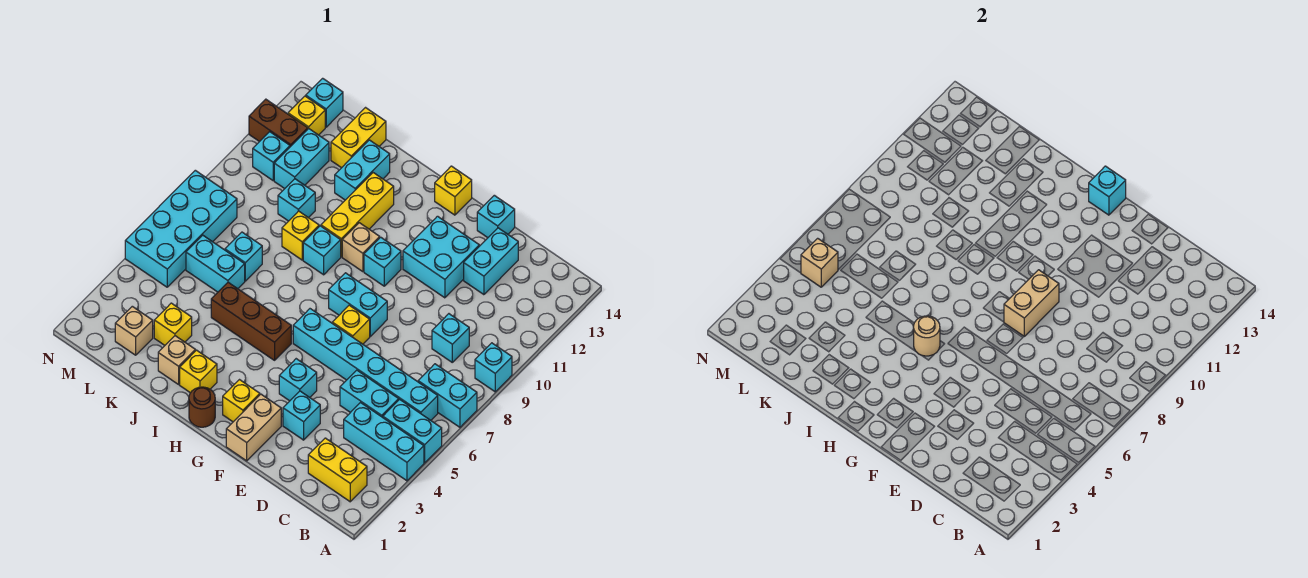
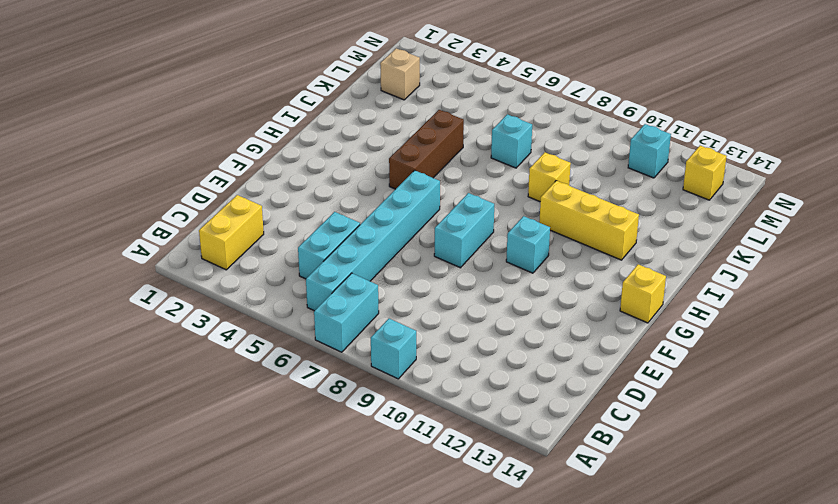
none -> cyan brick A4:C4 level 1
none -> cyan brick A5:B5 level 1
none -> cyan brick C9 level 1
none -> cyan brick D12:D13 level 1

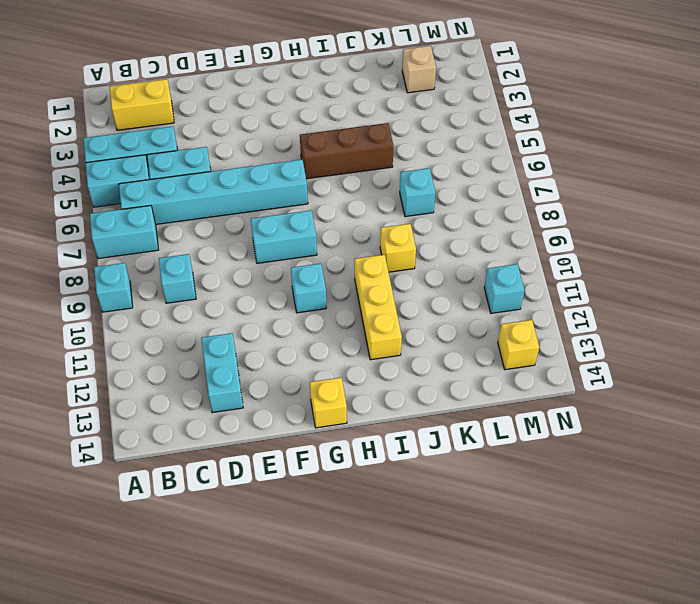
none -> cyan brick E3 level 1
none -> cyan brick E11:F12 level 1
none -> cyan brick E14 level 1
none -> tan brick F1:F2 level 1

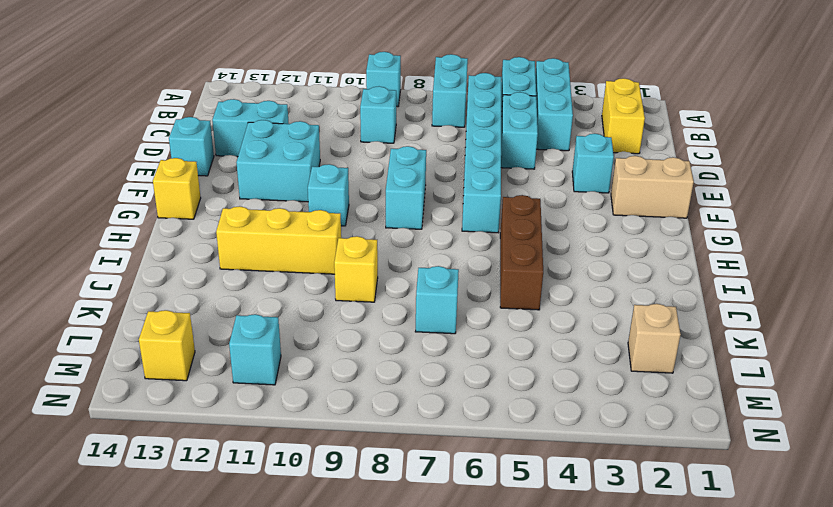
none -> cyan brick F4 level 1
none -> yellow brick F7 level 1
none -> yellow brick G2 level 1
none -> brown round brick H1 level 1

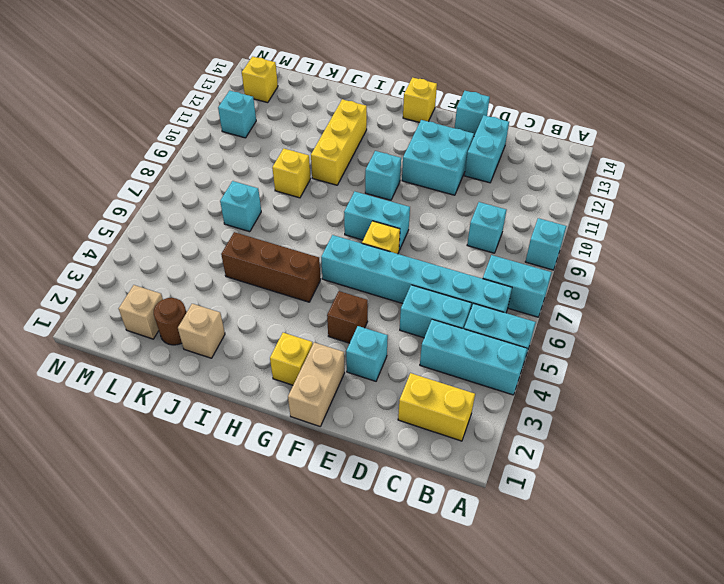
brown brick F4 level 1 -> cyan brick F4 level 1
brown round brick K2 level 1 -> brown round brick H1 level 1
none -> tan brick H10 level 1
none -> yellow brick I2 level 1
none -> cyan brick I9 level 1
none -> cyan brick J12:J13 level 1

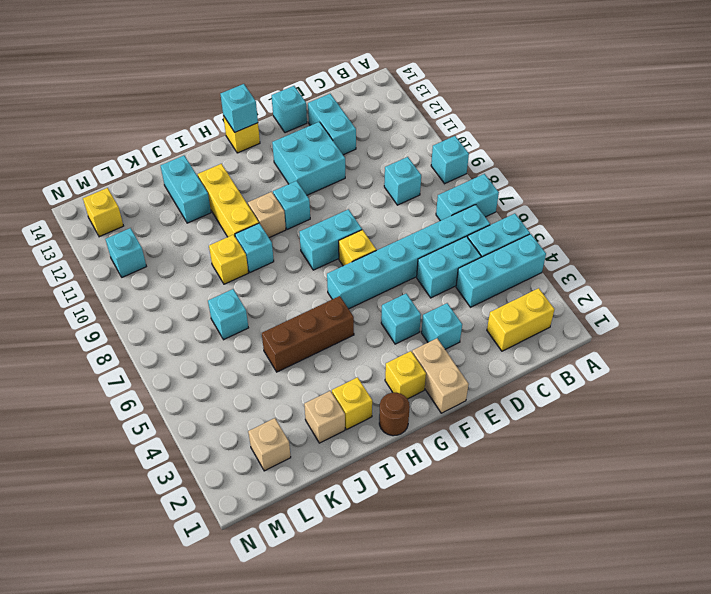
none -> yellow brick K3 level 1
none -> cyan brick K6:L6 level 1
none -> cyan brick K10 level 1
none -> yellow brick K13:K14 level 1

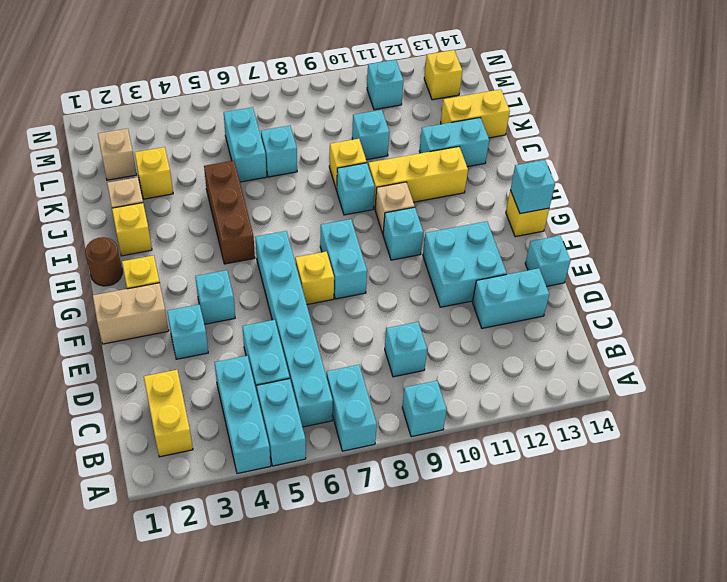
none -> cyan brick L11:L12 level 1
none -> cyan brick M5:N8 level 1
none -> brown brick M12:N12 level 1
none -> cyan brick M14 level 1

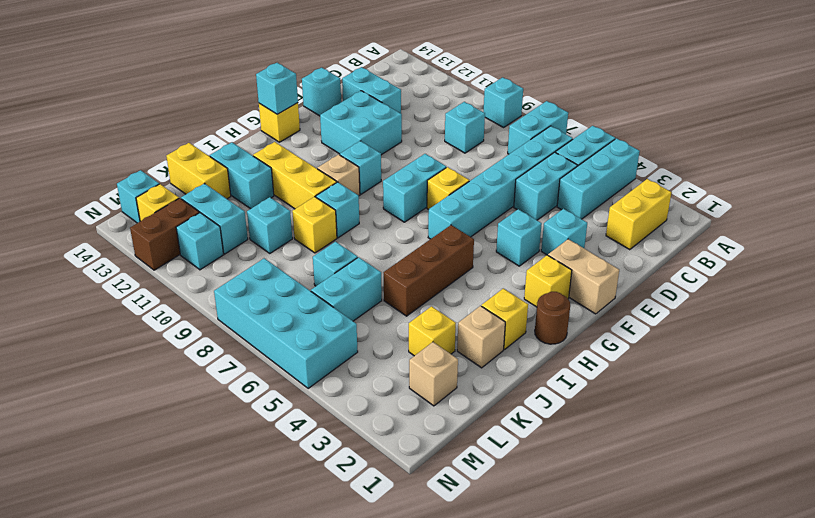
none -> tan brick F8:F9 level 2
none -> tan round brick H5 level 2
none -> tan brick M5 level 2

